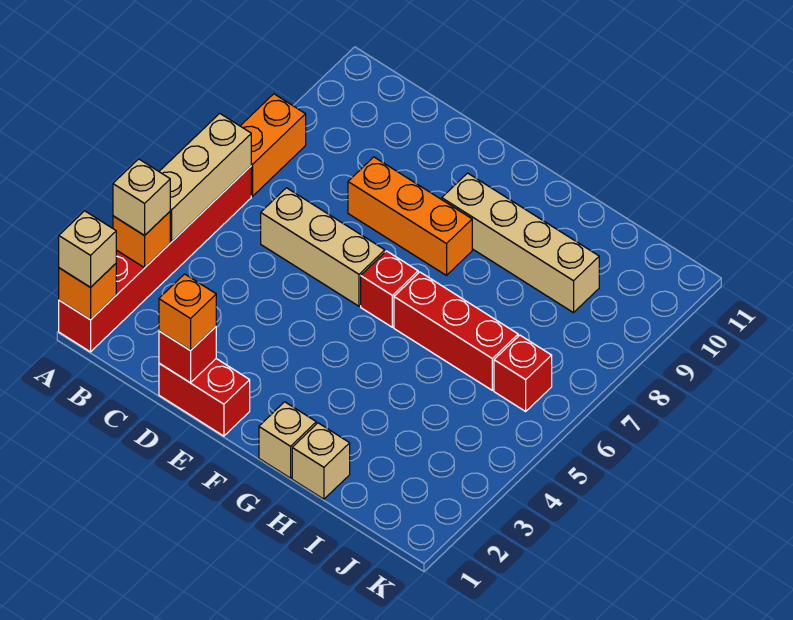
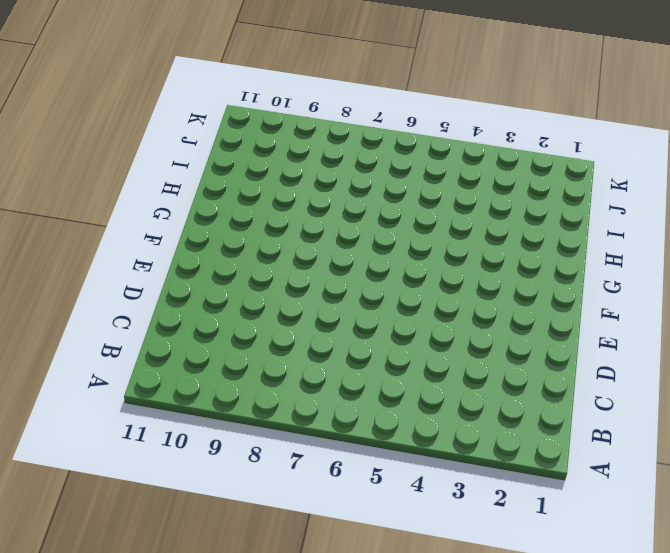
none -> red brick A1:A6 level 1
none -> orange brick A7:A8 level 1
none -> tan brick C6:E6 level 1

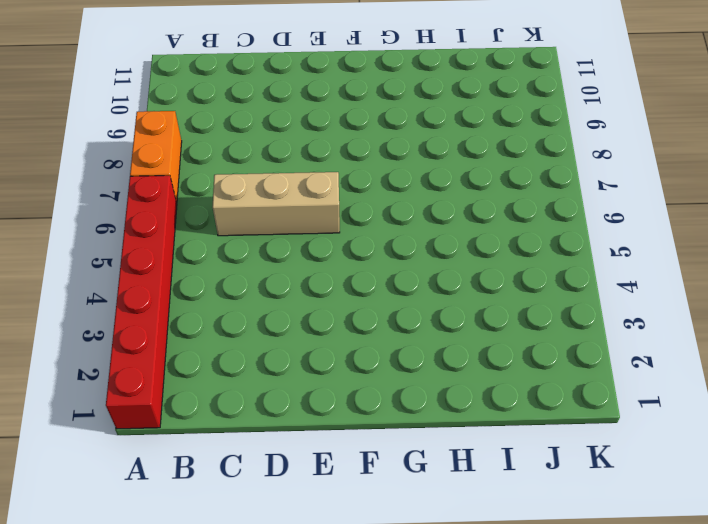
none -> red brick D1:E1 level 1
none -> orange brick D8:F8 level 1
none -> red brick F6 level 1

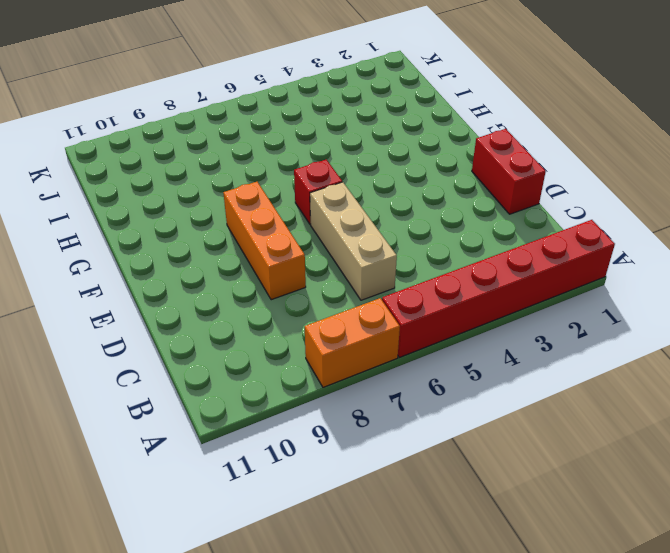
none -> tan brick F9:I9 level 1
none -> tan brick G1 level 1
none -> red brick G6:I6 level 1

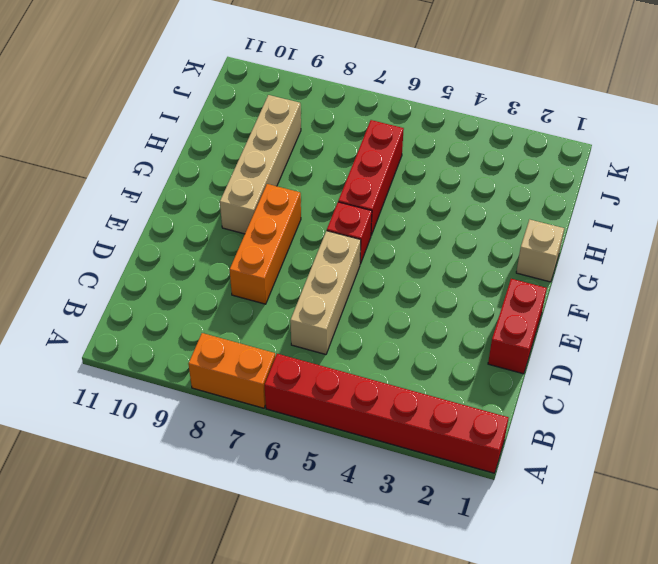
none -> tan brick H1 level 1
none -> red brick J6 level 1
none -> orange brick A1 level 2

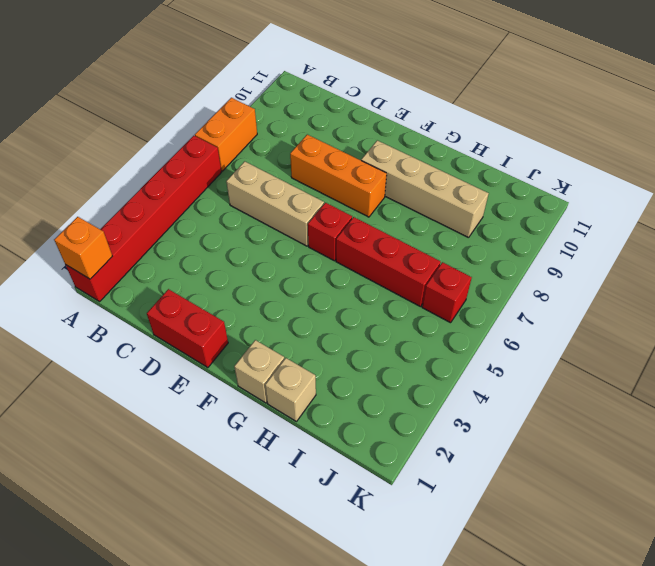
none -> orange brick A3 level 2
none -> tan brick A4:A6 level 2
none -> red brick D1 level 2

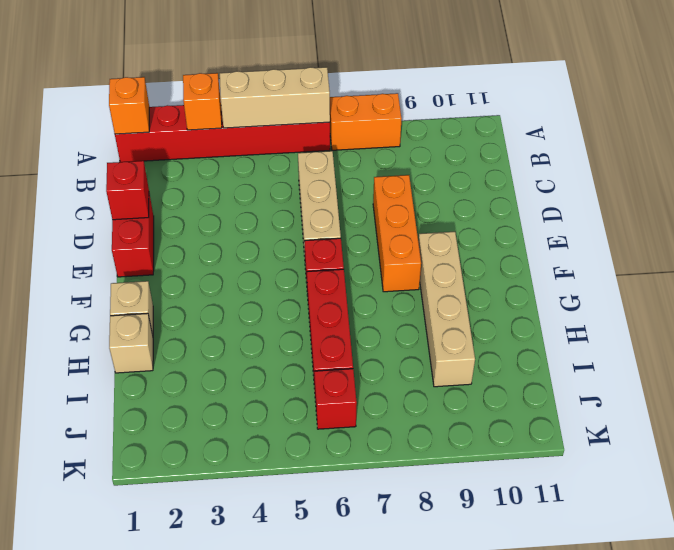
none -> tan brick A1 level 3
none -> tan brick A3 level 3
none -> orange brick D1 level 3

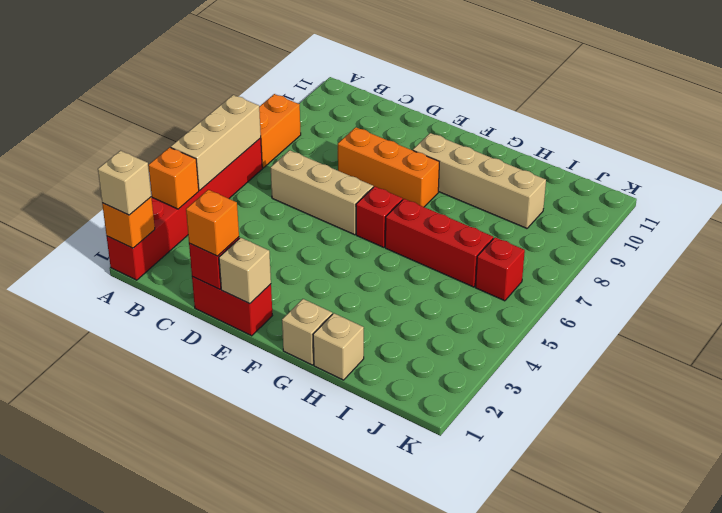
tan brick E1 level 2 -> tan brick A3 level 3

